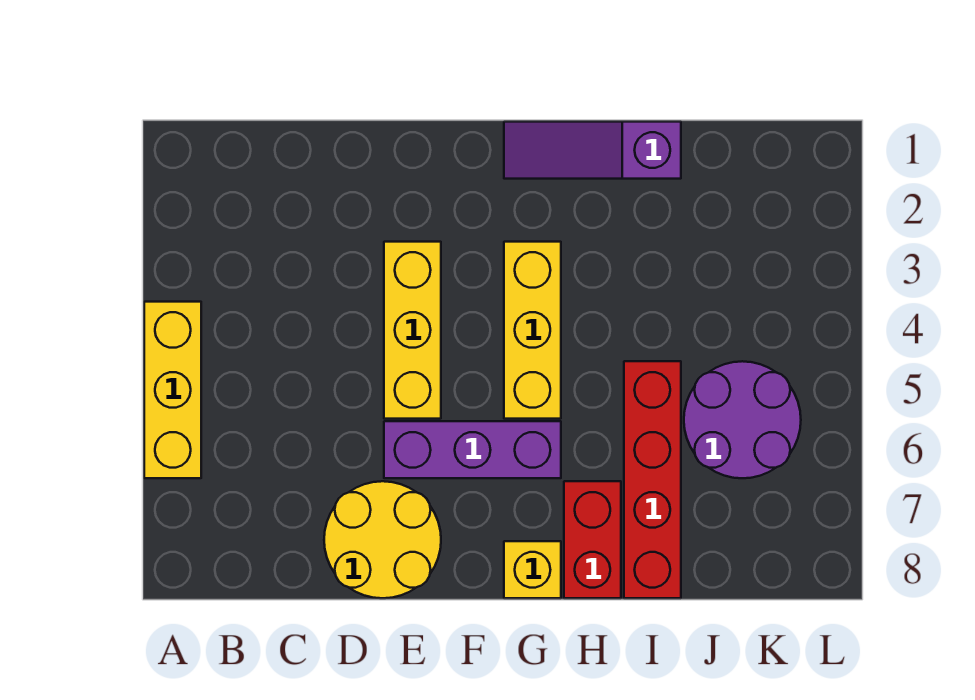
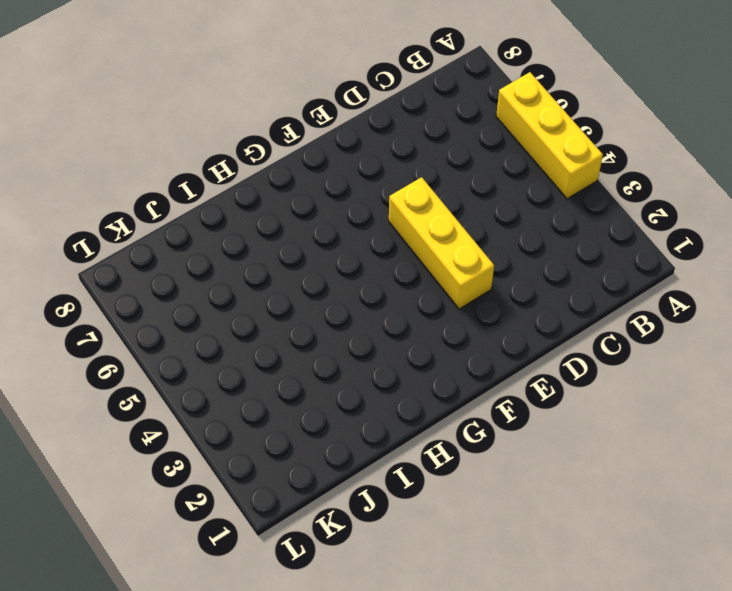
none -> yellow round brick D7:E8 level 1
none -> purple brick E6:G6 level 1

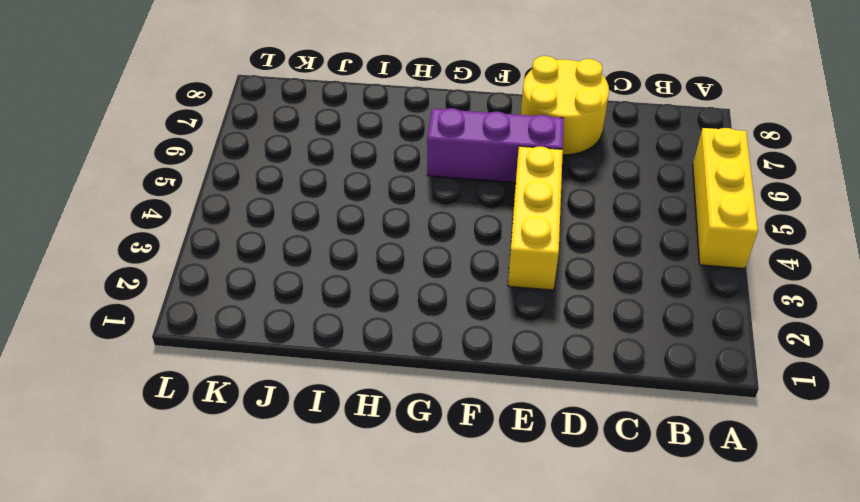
none -> purple slope G1:I1 level 1 top I
none -> yellow brick G3:G5 level 1

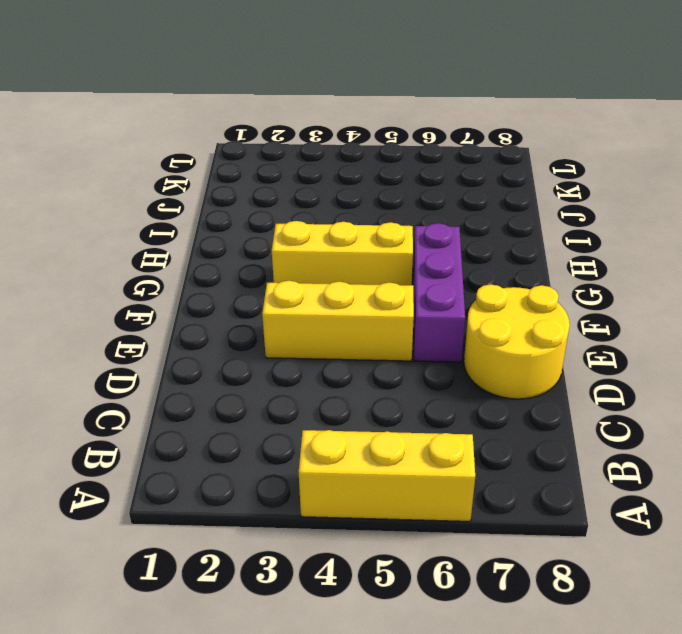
none -> purple slope G1:I1 level 1 top I
none -> yellow brick G8 level 1

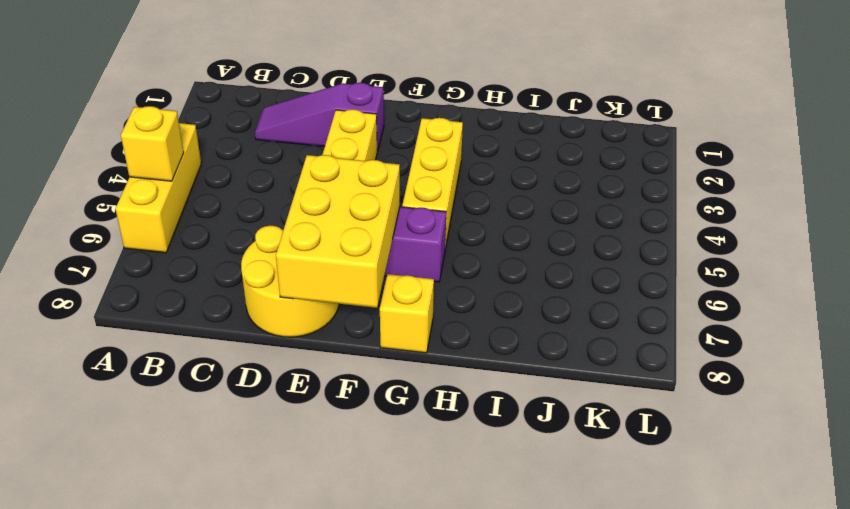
yellow brick A5 level 2 -> none
purple slope C2:E2 level 1 top E -> purple slope G1:I1 level 1 top I
yellow brick E6:F8 level 2 -> none
none -> red brick H7:H8 level 1
none -> red brick I5:I8 level 1

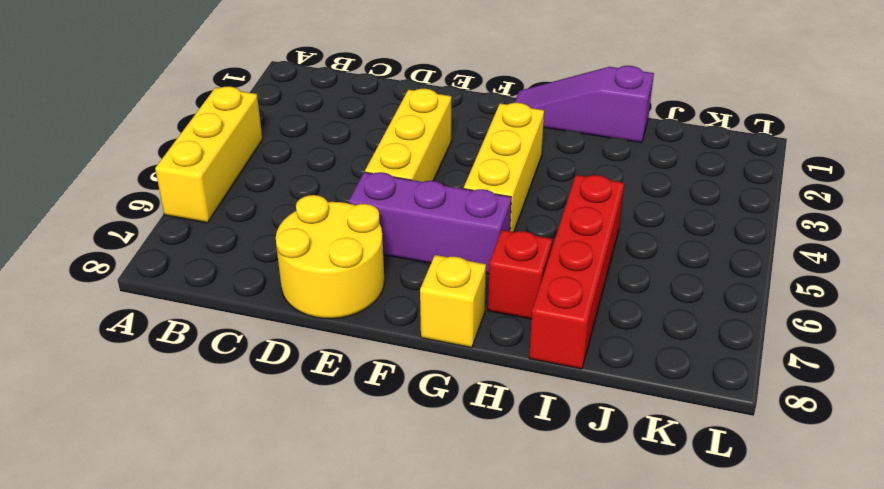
red brick H7 level 1 -> red brick H7:H8 level 1
none -> purple round brick J5:K6 level 1

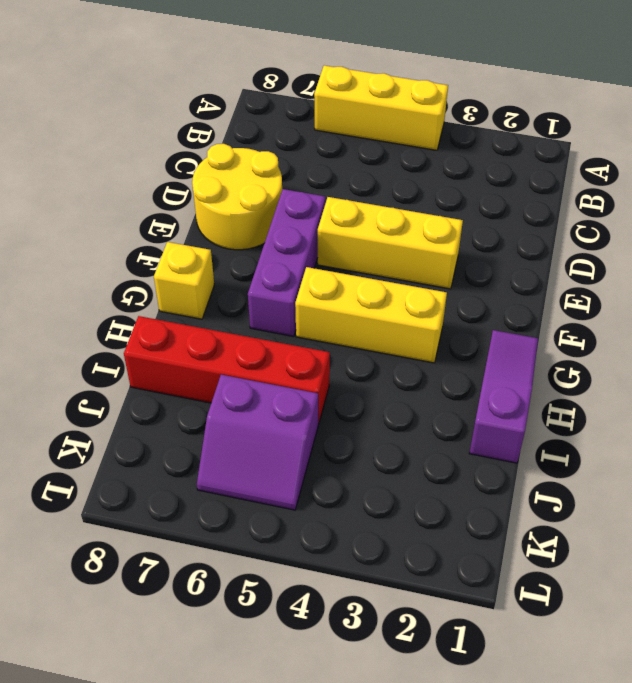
purple slope J5:K6 level 1 top J -> purple round brick J5:K6 level 1
none -> red brick H7:H8 level 1

